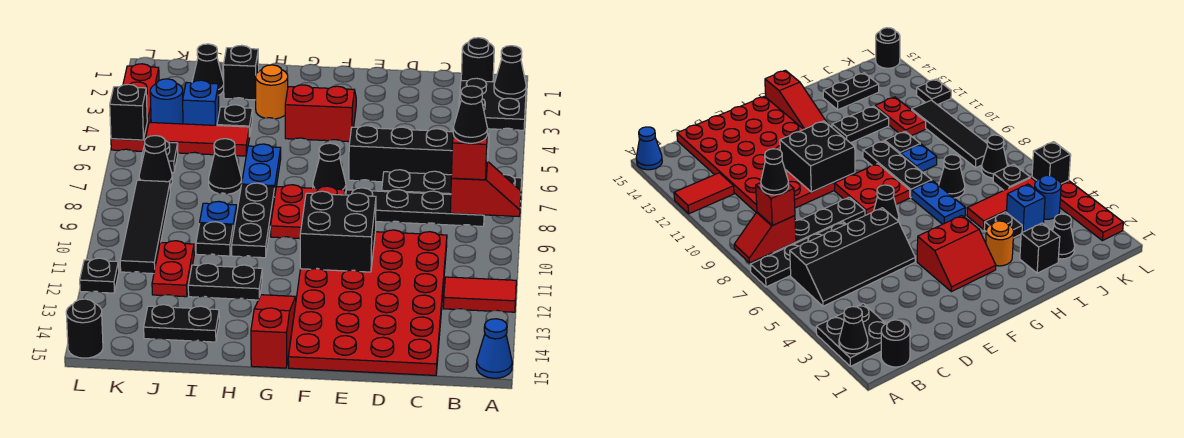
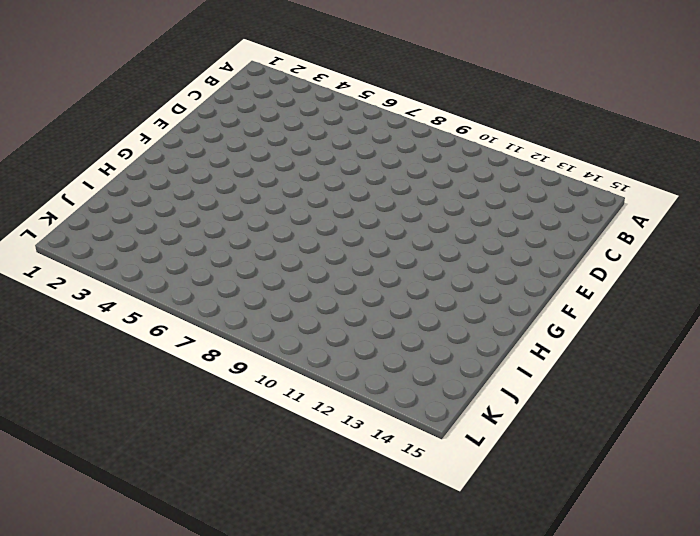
none -> black plate A2:B3 level 1
none -> black plate A7:D7 level 1
none -> red tile A12:B12 level 1
none -> blue cone A15 level 1

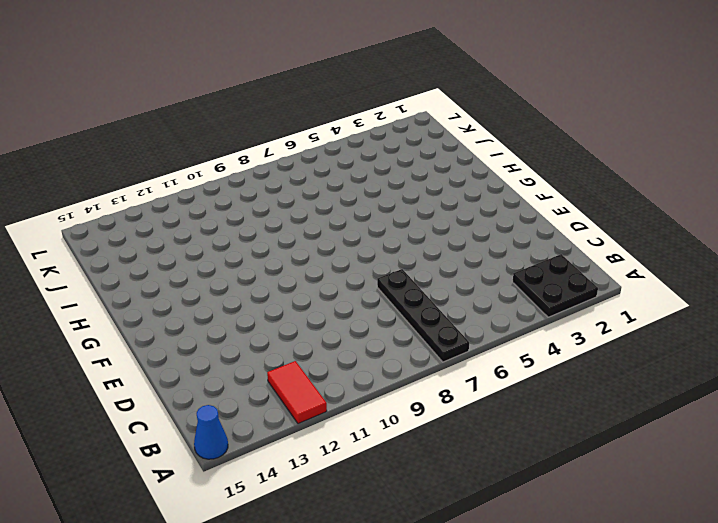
none -> black round brick B1 level 1
none -> black slope B5:E6 level 1 top 6
none -> black plate B8:E8 level 1
none -> red plate C10:F15 level 1

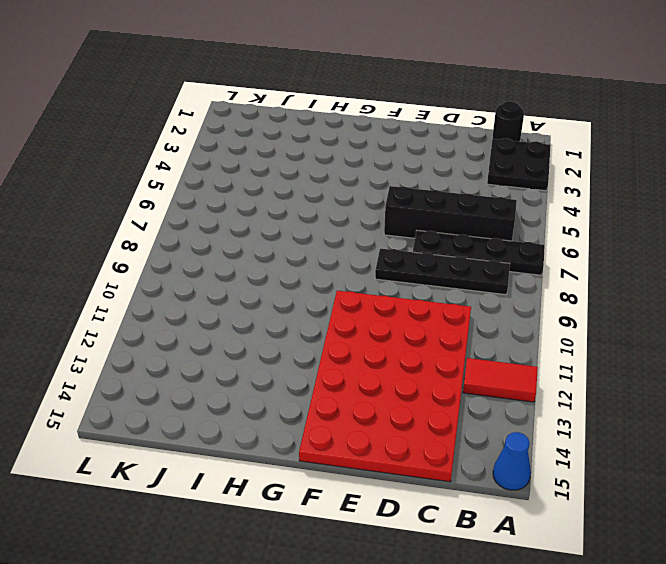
none -> red slope F3:G4 level 1 top 4
none -> black cone F7 level 1
none -> red plate F8:G9 level 1
none -> red slope G13:G15 level 1 top 15

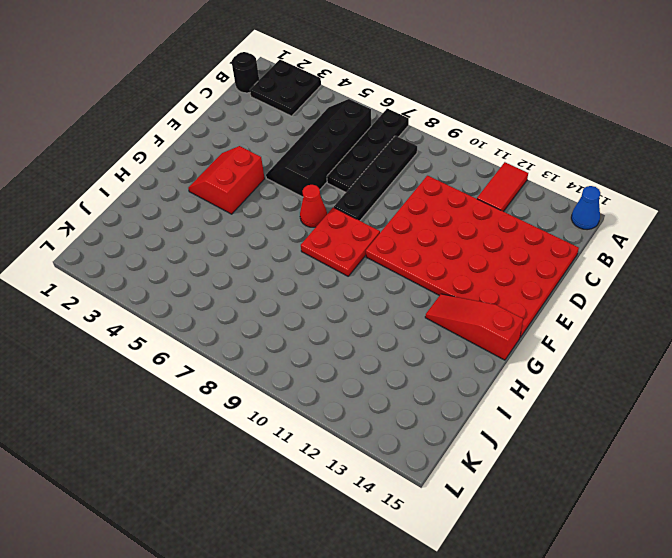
red cone F7 level 1 -> black cone F7 level 1
none -> orange round brick H3 level 1
none -> blue plate H6:H7 level 1
none -> black plate H8:H10 level 1
none -> black plate H12:I12 level 1

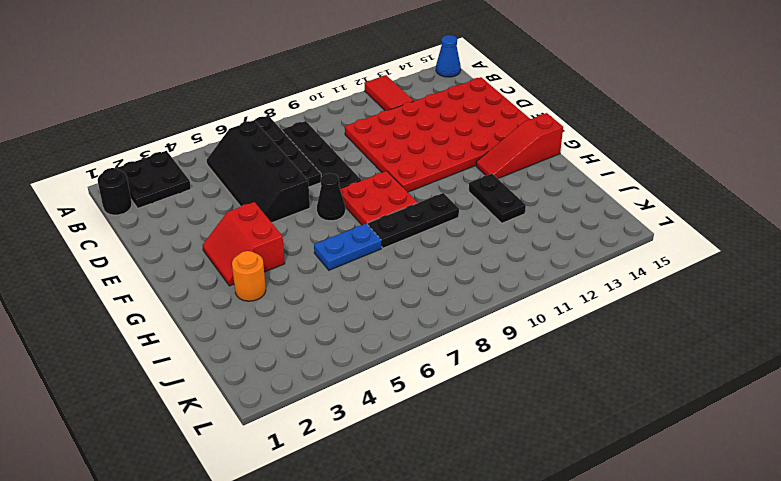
none -> black brick I2 level 1
none -> black plate I4 level 1
none -> red tile I5:K5 level 1
none -> black cone I7 level 1

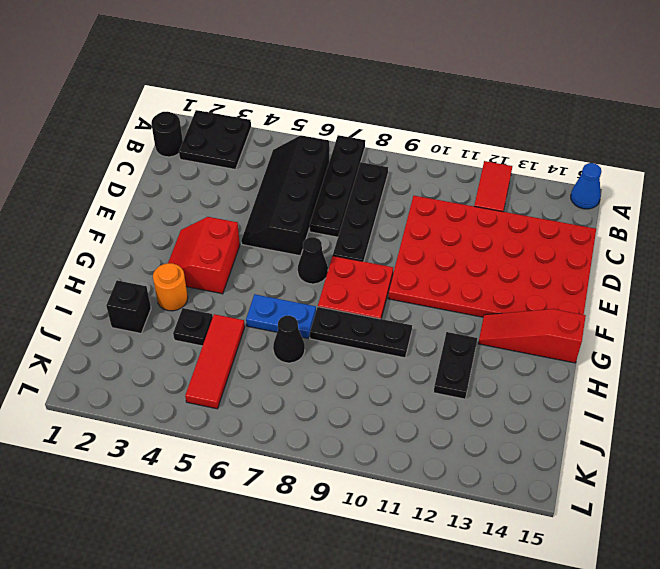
none -> blue plate I9 level 1
none -> black plate I10 level 1
none -> black plate I14:J14 level 1
none -> black cone J2 level 1

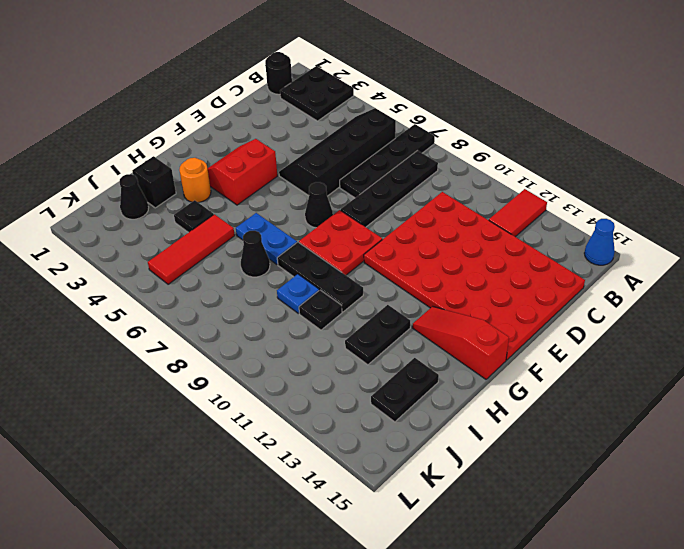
none -> blue brick J4 level 1
none -> red plate J11:J12 level 1
none -> blue round brick K4 level 1
none -> black plate K6 level 1

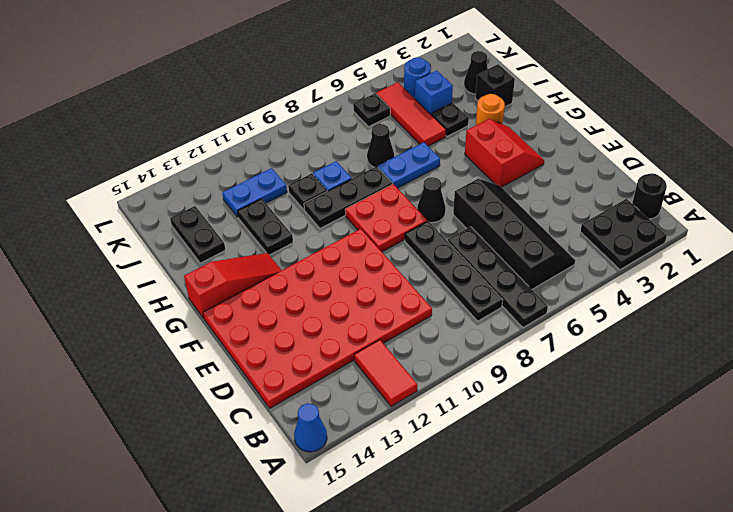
blue plate J11:J12 level 1 -> red plate J11:J12 level 1
none -> black cone K7 level 1
none -> black tile K8:K11 level 1
none -> red plate L2:L5 level 1
none -> black plate L12 level 1

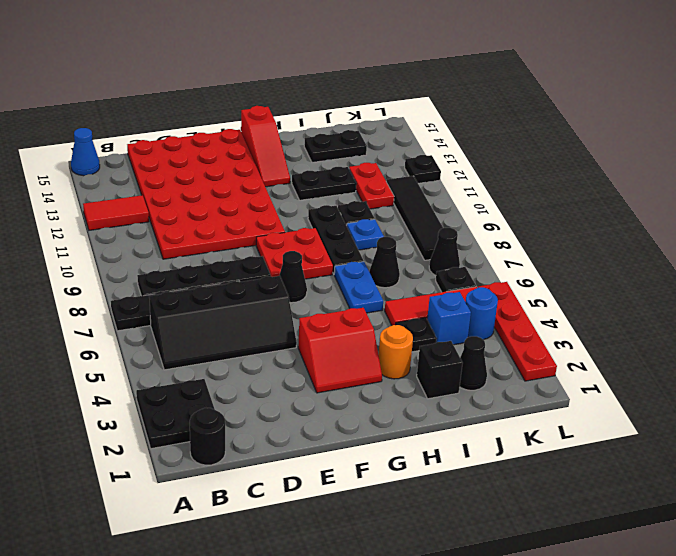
none -> black round brick L15 level 1
none -> black cone A2 level 2
none -> red slope A8:B8 level 2 top B
none -> black brick E10:F11 level 2

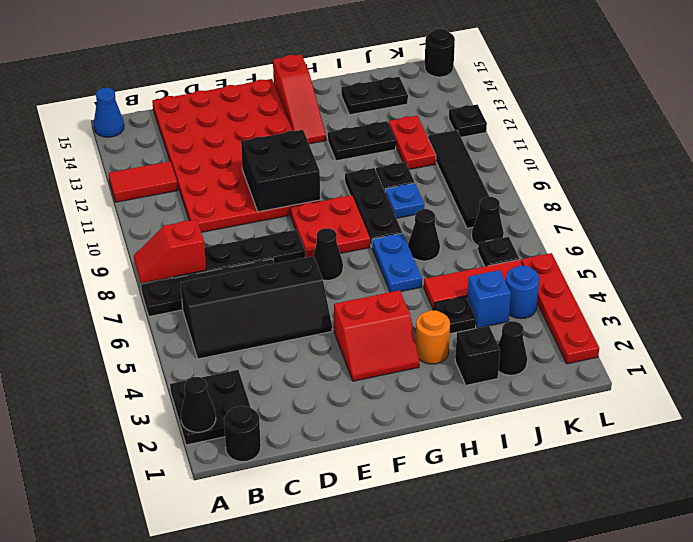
none -> black brick L5 level 2
none -> red brick B8 level 3
none -> black cone B8 level 4

